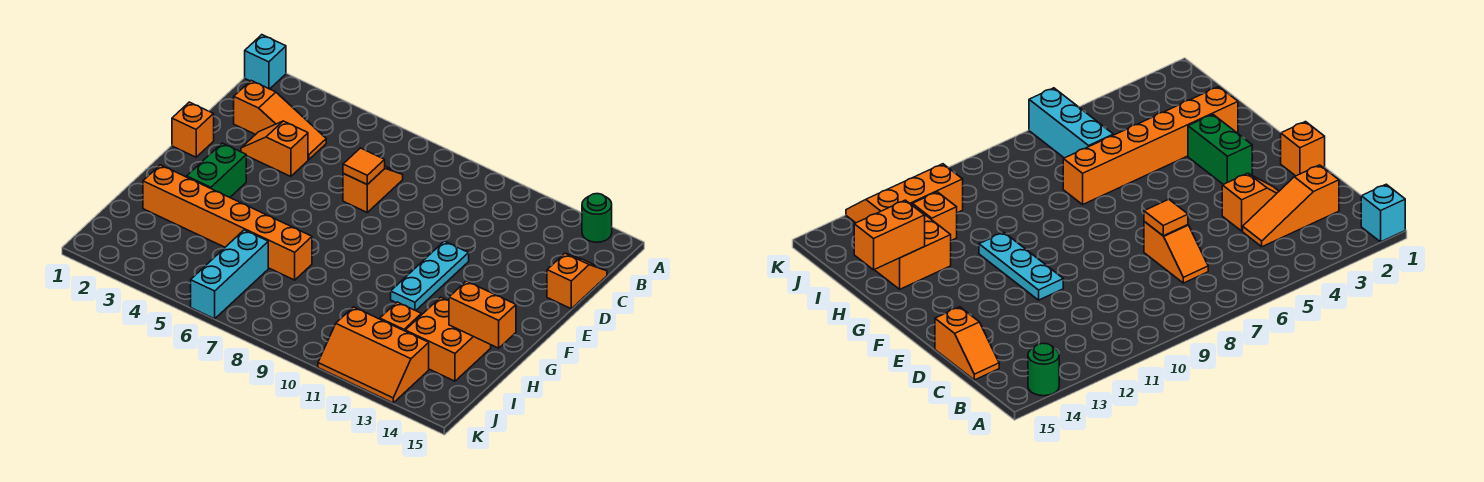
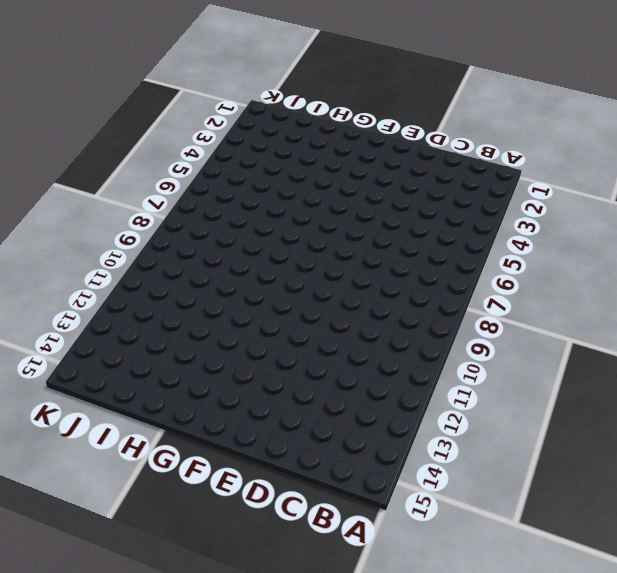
none -> cyan brick A1 level 1
none -> green round brick A14 level 1
none -> orange slope C2:C4 level 1 top 2

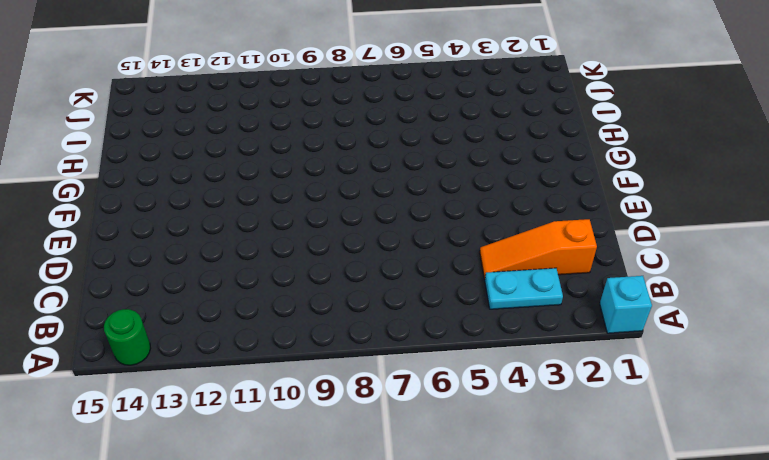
cyan plate B3:B4 level 1 -> none
none -> orange slope C7:D7 level 1 top D
none -> orange slope C15:D15 level 1 top D
none -> orange slope D3:D4 level 1 top 4

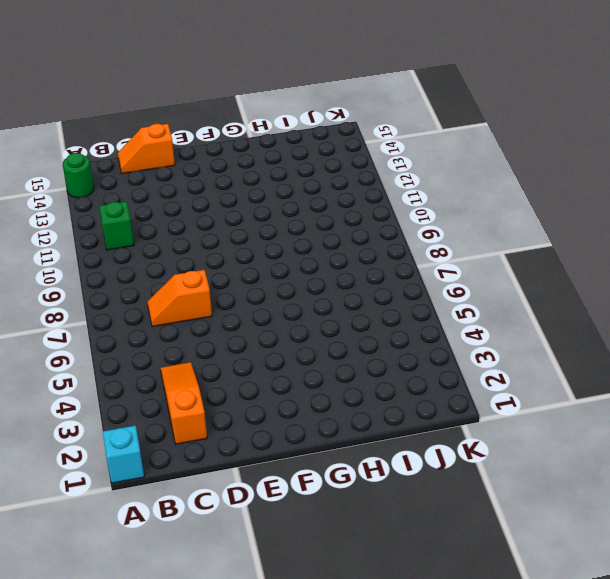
green brick B11 level 1 -> none
none -> orange slope D3:D4 level 1 top 4
none -> orange brick E1 level 1
none -> cyan plate E11:G11 level 1

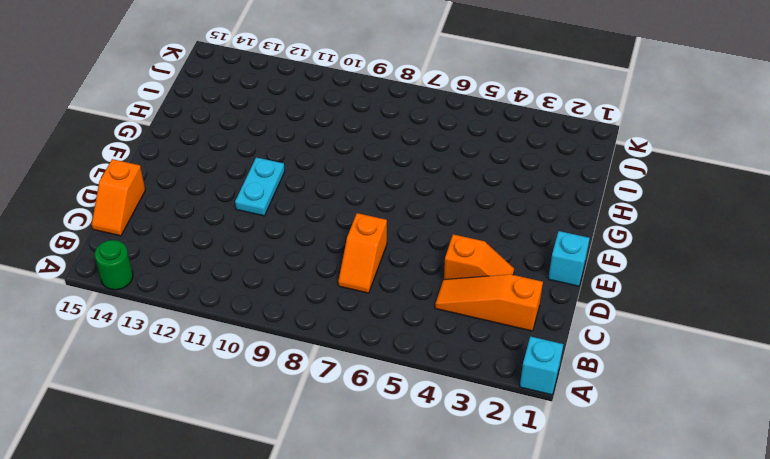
cyan brick E1 level 1 -> orange brick E1 level 1
cyan plate E11:F11 level 1 -> cyan plate E11:G11 level 1
none -> green brick F3:G3 level 1
none -> orange brick H2:H7 level 1
none -> orange brick H13:I14 level 1

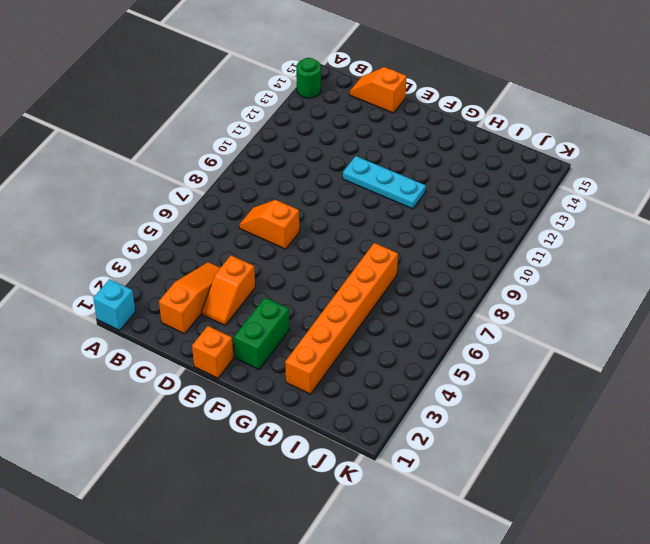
green brick F2:F3 level 1 -> green brick F3:G3 level 1
none -> orange brick H13:I14 level 1
none -> cyan brick I6:K6 level 1
none -> orange brick I12 level 1

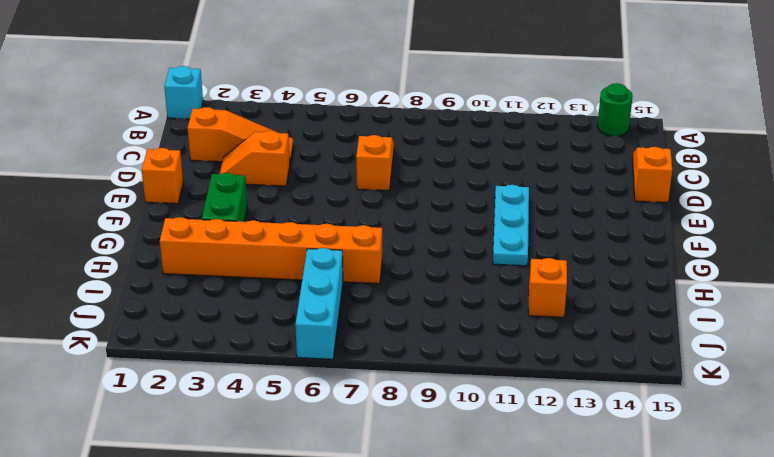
none -> orange brick H13:I14 level 1
none -> orange slope J11:K13 level 1 top J
none -> orange tile D7 level 2

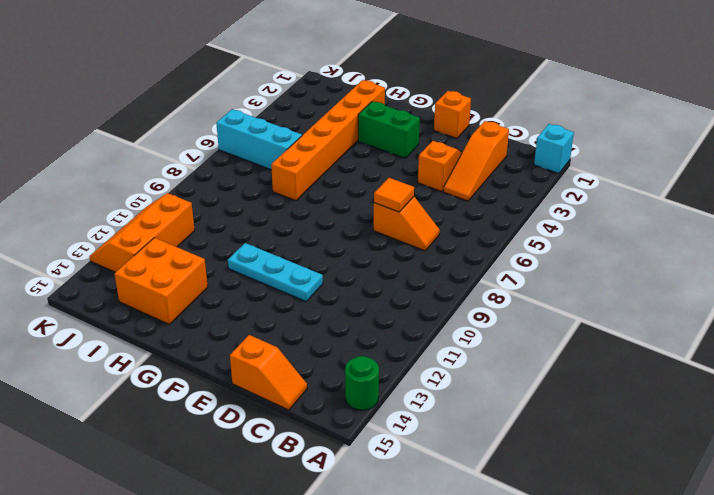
none -> orange brick I12 level 1
none -> orange brick H14:H15 level 2

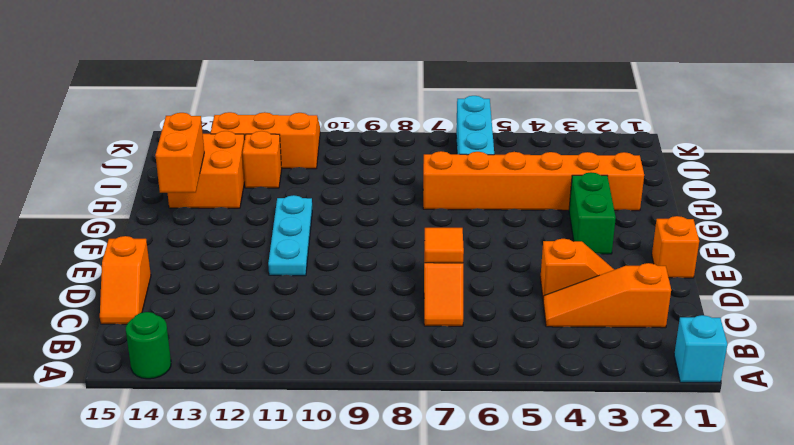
orange brick G14:H14 level 2 -> orange brick H14:H15 level 2

